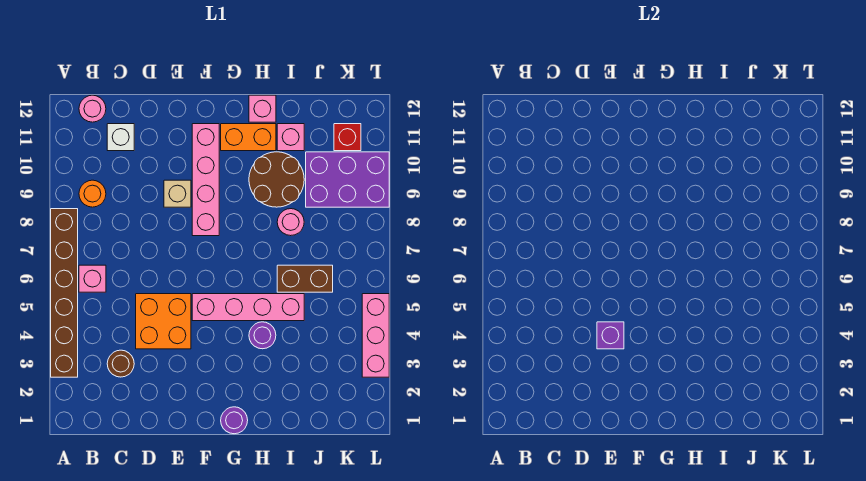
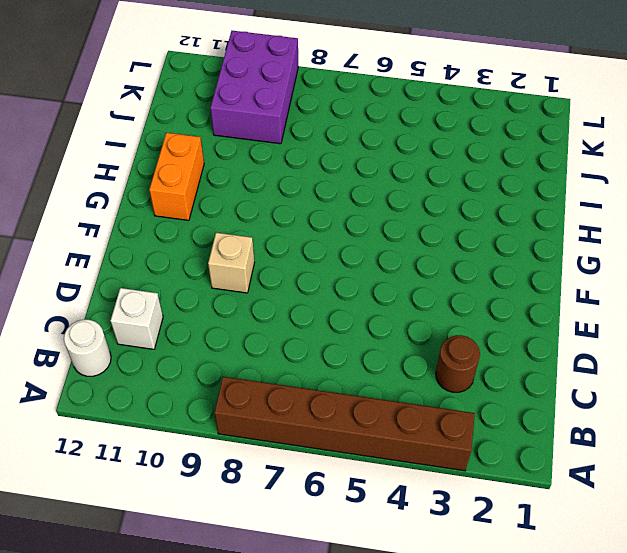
white round brick B12 level 1 -> pink round brick B12 level 1
none -> pink brick B6 level 1
none -> orange round brick B9 level 1
none -> orange brick D4:E5 level 1

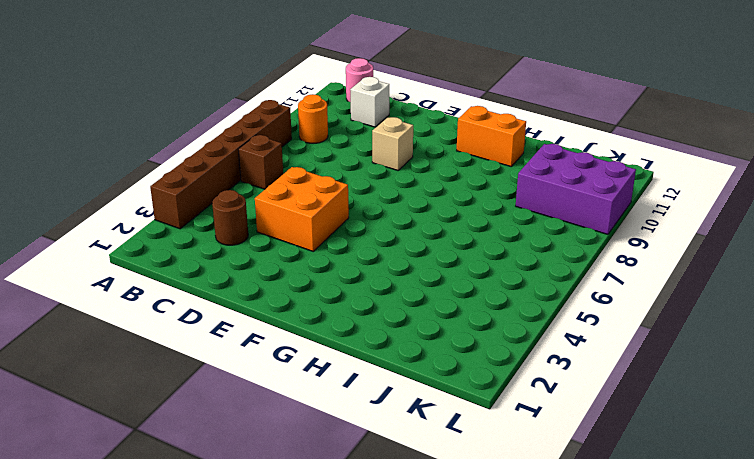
brown brick B6 level 1 -> pink brick B6 level 1
none -> pink brick F5:I5 level 1
none -> pink brick F8:F11 level 1
none -> purple round brick G1 level 1

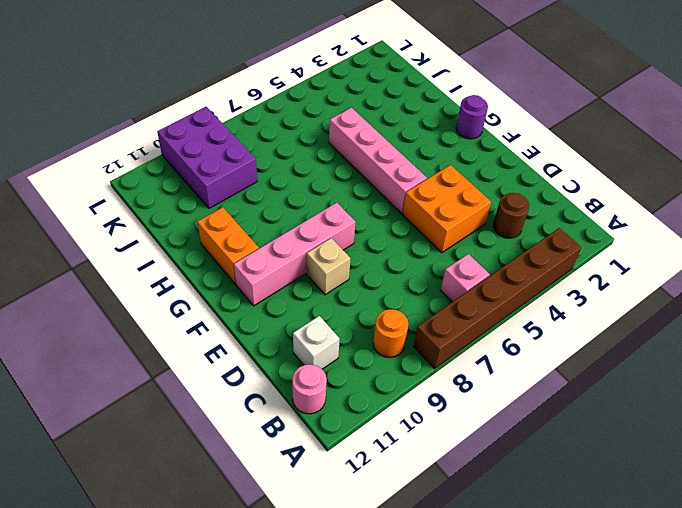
none -> purple round brick H4 level 1
none -> brown round brick H9:I10 level 1
none -> pink brick H12 level 1

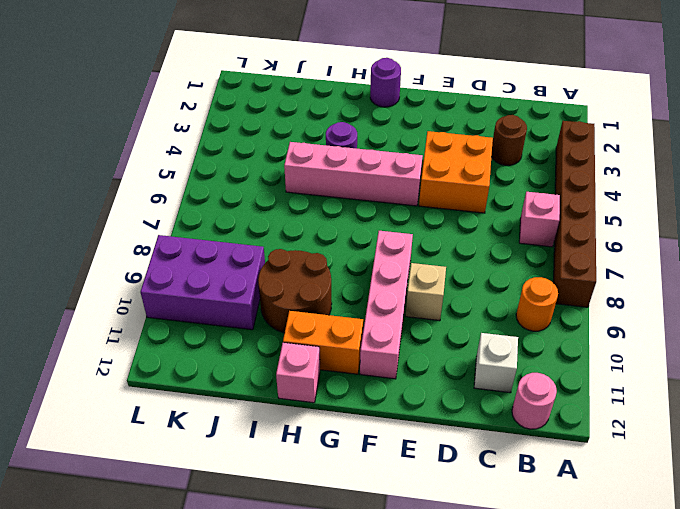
none -> brown brick I6:J6 level 1
none -> pink round brick I8 level 1
none -> pink brick I11 level 1

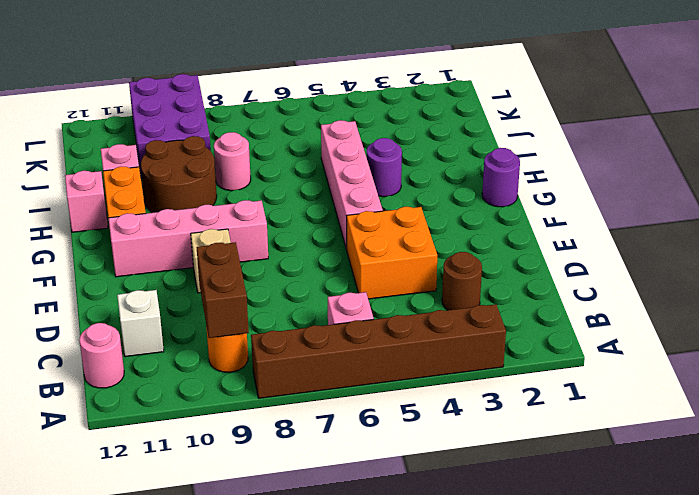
brown brick B9:C9 level 2 -> brown brick I6:J6 level 1
none -> red brick K11 level 1
none -> pink brick L3:L5 level 1
none -> purple brick E4 level 2

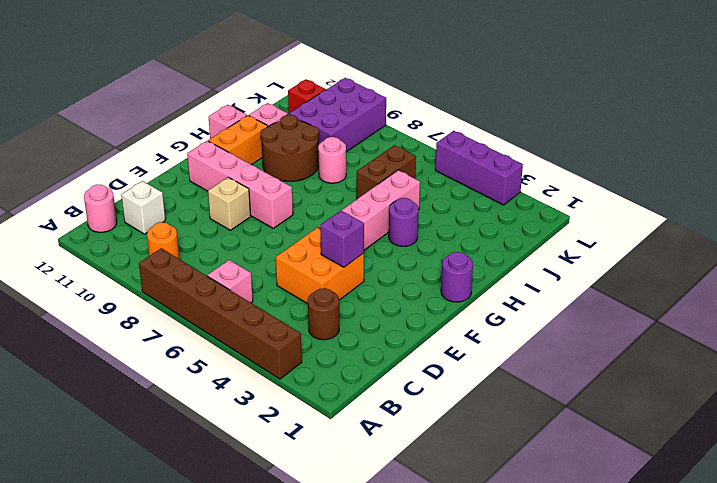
purple brick L3:L5 level 1 -> pink brick L3:L5 level 1

